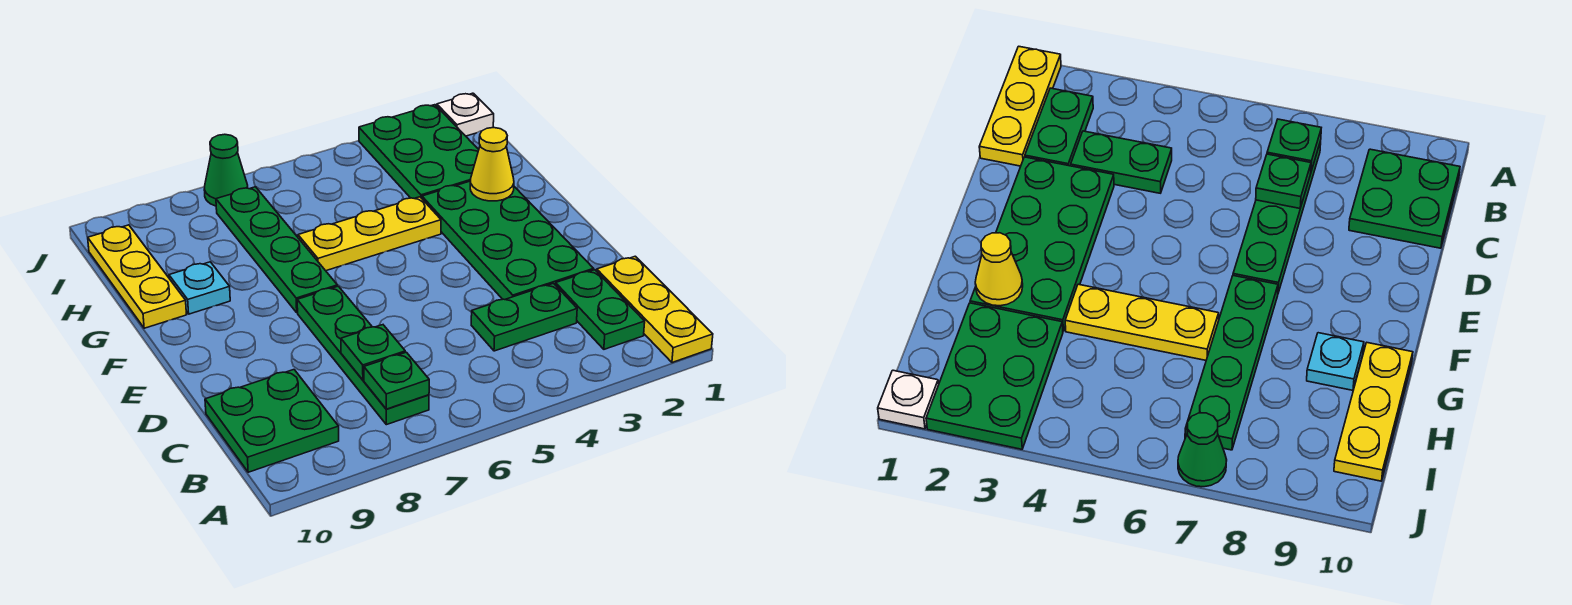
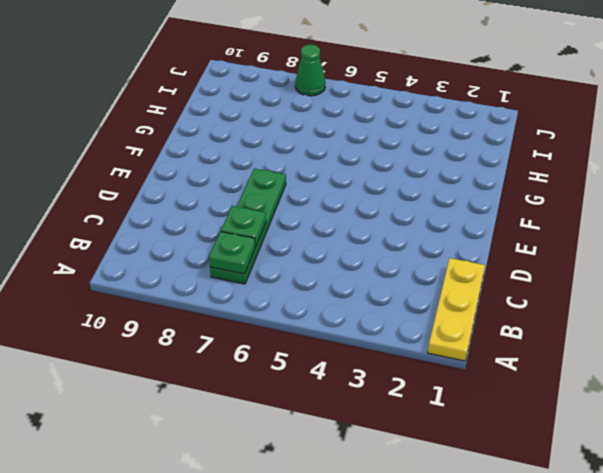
none -> green plate B2:C2 level 1
none -> green plate B9:C10 level 1
none -> green plate C3:C4 level 1

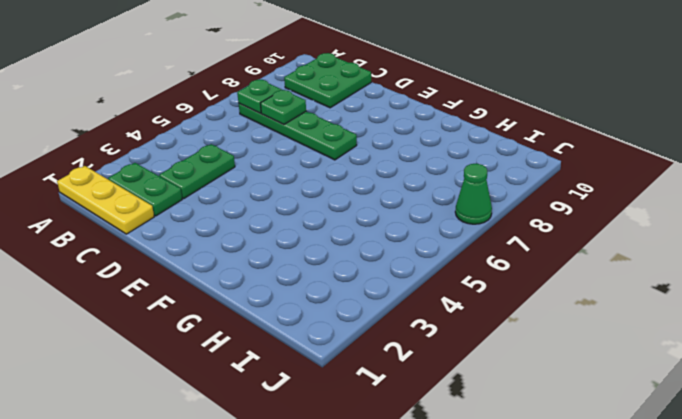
none -> green plate D2:G3 level 1
none -> green plate F7:I7 level 1
none -> yellow plate G4:G6 level 1

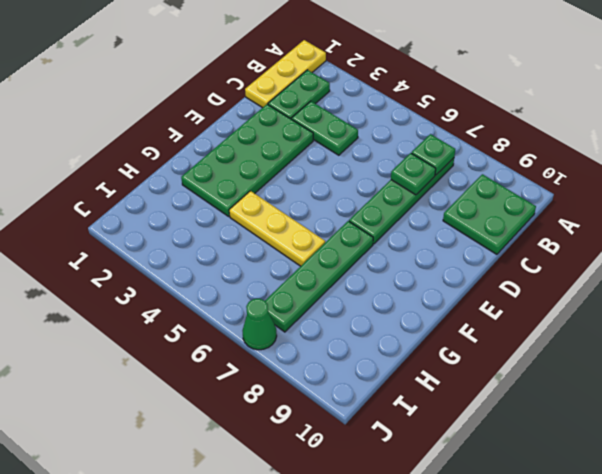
none -> cyan plate G9 level 1
none -> yellow plate G10:I10 level 1
none -> green plate H2:J3 level 1

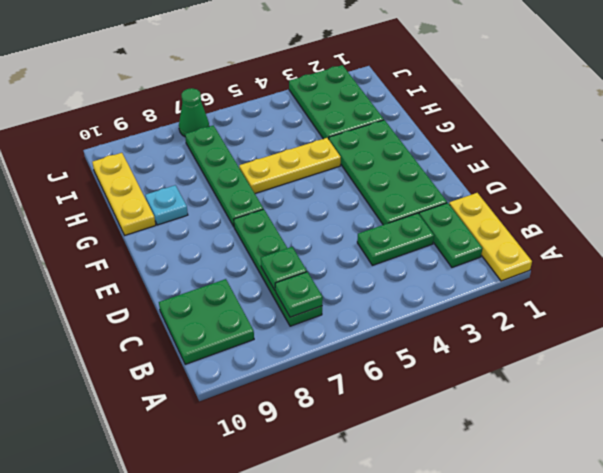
none -> white plate J1 level 1
none -> yellow cone G2 level 2

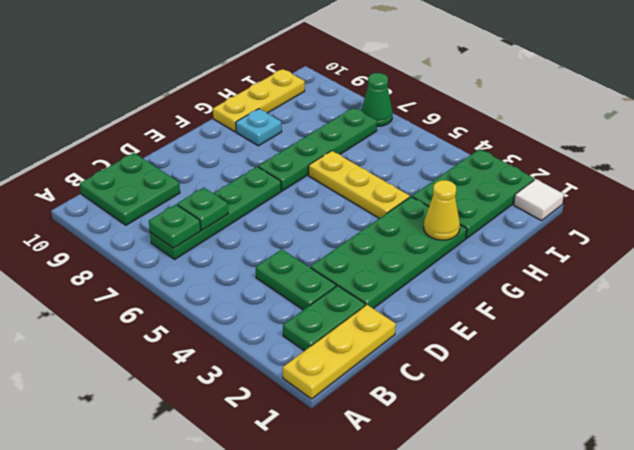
white tile J1 level 1 -> white plate J1 level 1

